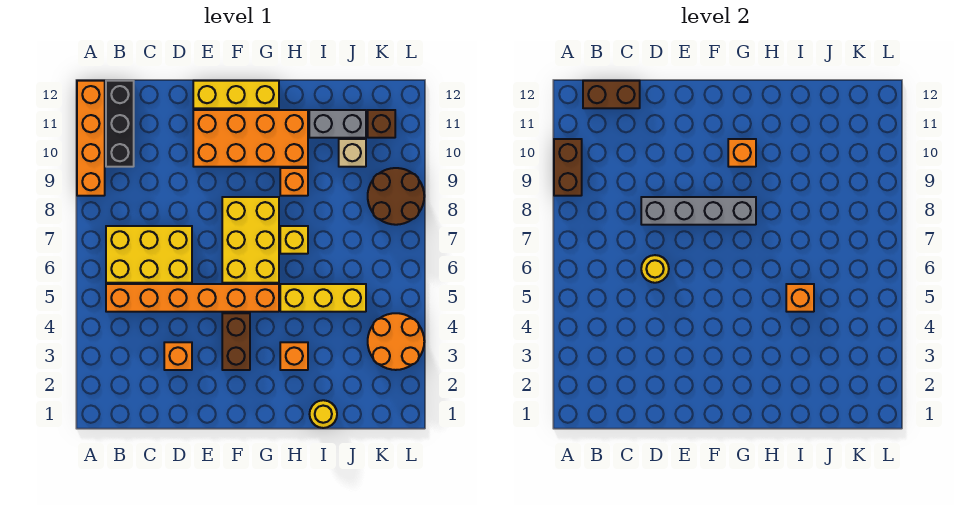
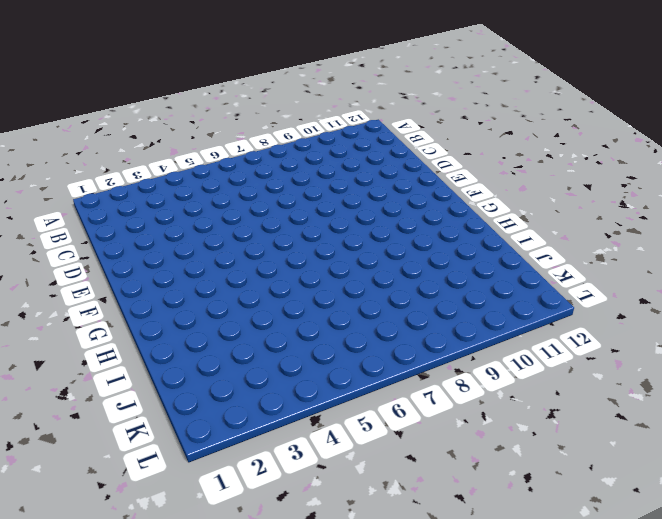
none -> orange brick A9:A12 level 1
none -> orange brick B5:G5 level 1
none -> yellow brick B6:D7 level 1

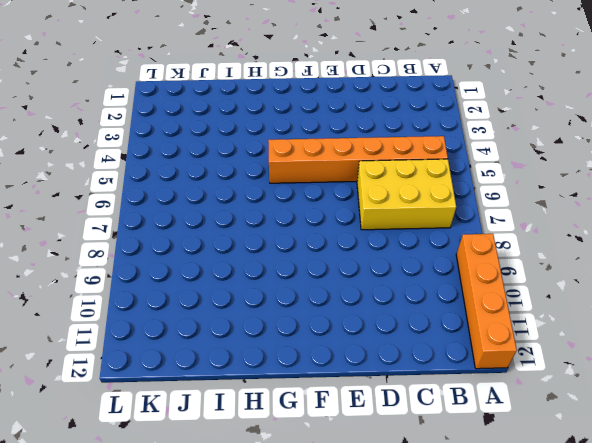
none -> black brick B10:B12 level 1
none -> orange brick D3 level 1
none -> orange brick E10:H11 level 1

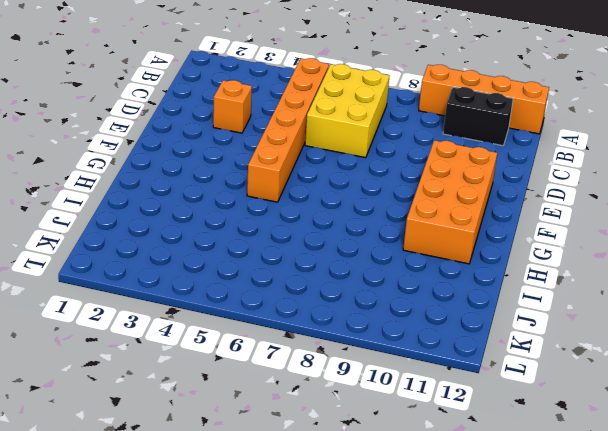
black brick B10:B11 level 1 -> black brick B10:B12 level 1
none -> yellow brick E12:G12 level 1
none -> brown brick F3:F4 level 1
none -> yellow brick F6:G8 level 1

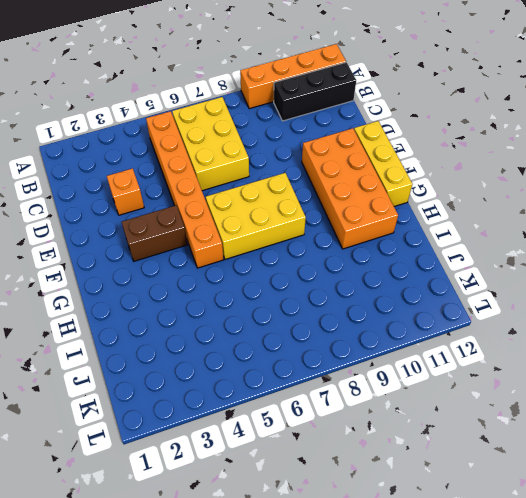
none -> orange brick H3 level 1
none -> yellow brick H5:J5 level 1
none -> yellow brick H7 level 1

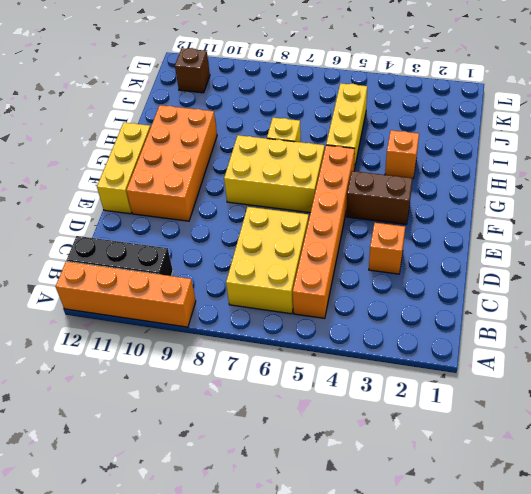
none -> orange brick H9 level 1
none -> yellow round brick I1 level 1
none -> grey brick I11:J11 level 1

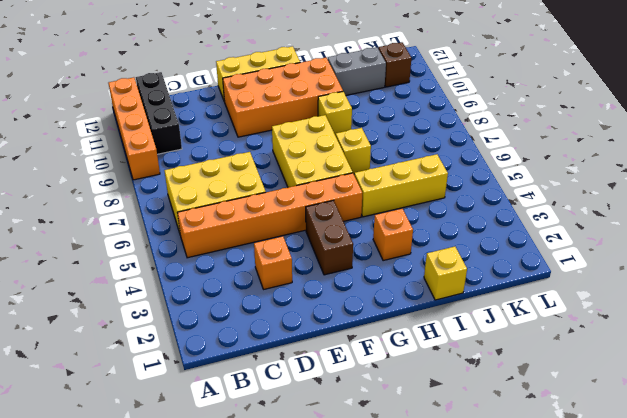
yellow brick H9 level 1 -> orange brick H9 level 1
yellow brick I1 level 1 -> yellow round brick I1 level 1
none -> tan brick J10 level 1
none -> orange round brick K3:L4 level 1
none -> brown round brick K8:L9 level 1

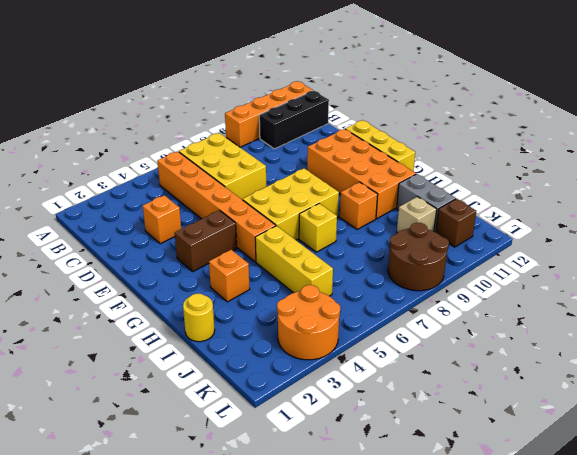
none -> brown brick A9:A10 level 2
none -> brown brick B12:C12 level 2
none -> yellow round brick D6 level 2

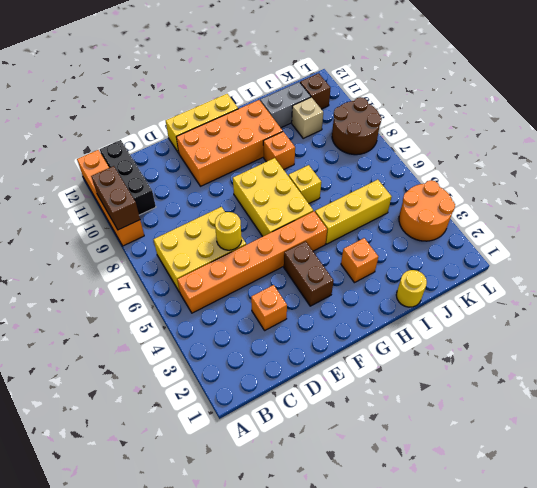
none -> brown brick B12:C12 level 2
none -> grey brick D8:G8 level 2
none -> orange brick G10 level 2

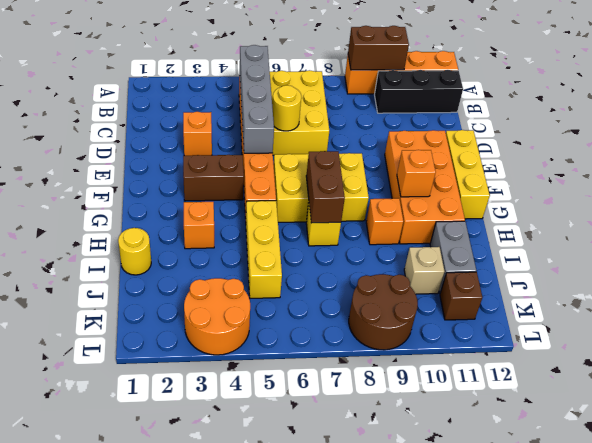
grey brick B5:E5 level 2 -> grey brick D8:G8 level 2
brown brick G7:H7 level 2 -> brown brick B12:C12 level 2
none -> orange brick I5 level 2

